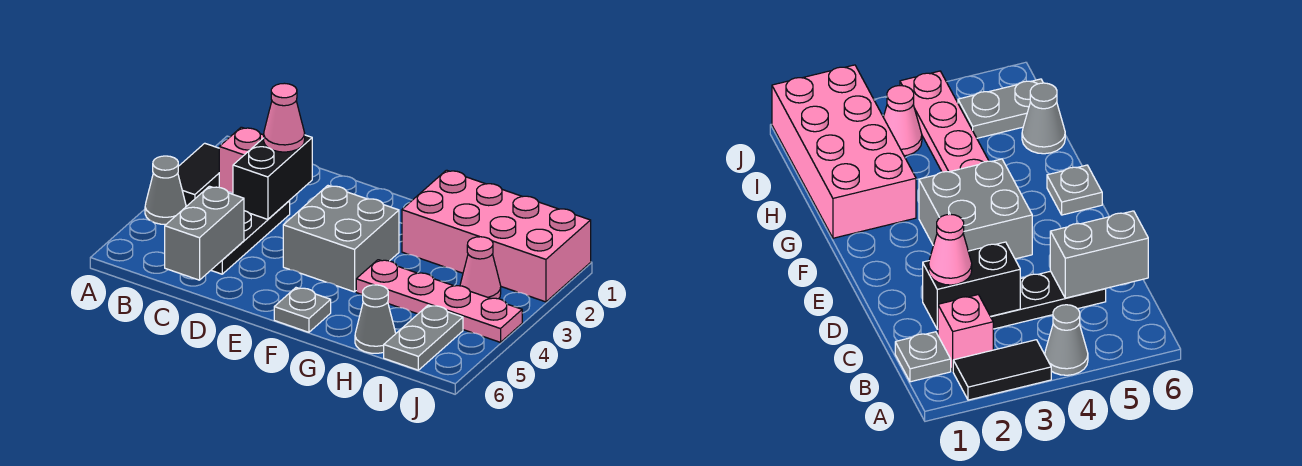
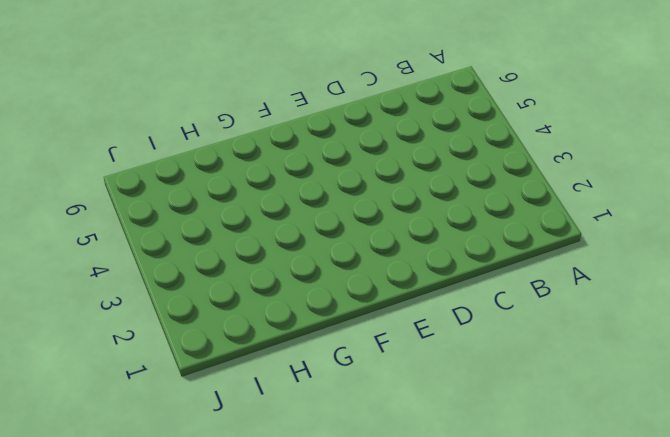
none -> black tile A2:A3 level 1
none -> grey cone A4 level 1
none -> grey plate B1 level 1

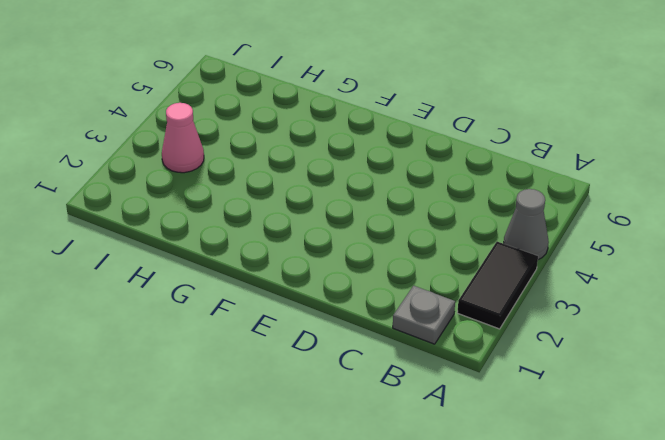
none -> pink brick B2 level 1
none -> black plate C3:C5 level 1
none -> grey brick E3:F4 level 1

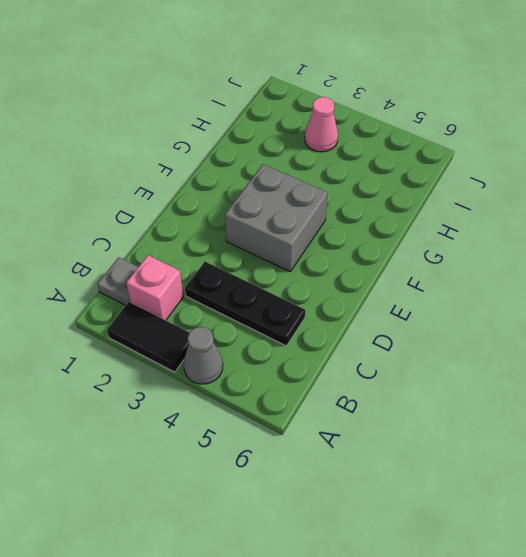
none -> grey plate F6 level 1
none -> pink brick G1:J2 level 1
none -> pink plate G4:J4 level 1

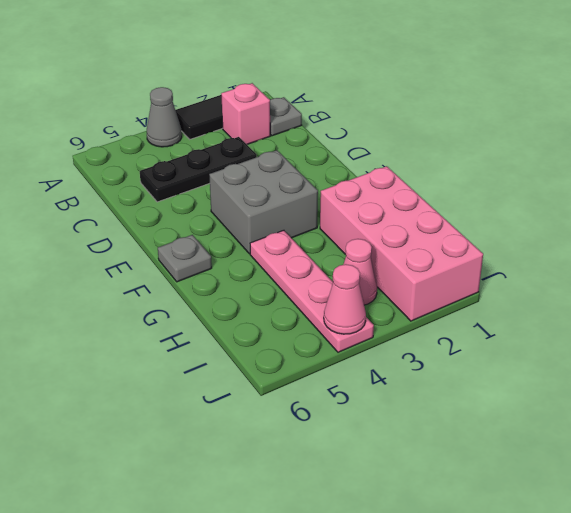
pink cone J4 level 2 -> pink cone C2 level 3
none -> grey cone H6 level 1
none -> grey plate I5:I6 level 1
none -> black brick C2:C3 level 2

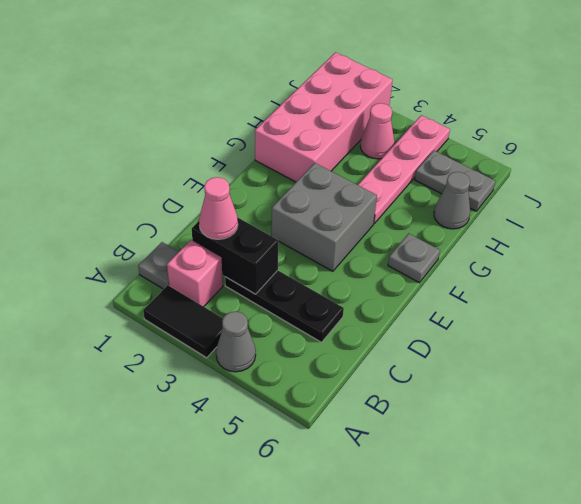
none -> grey brick C5:C6 level 2

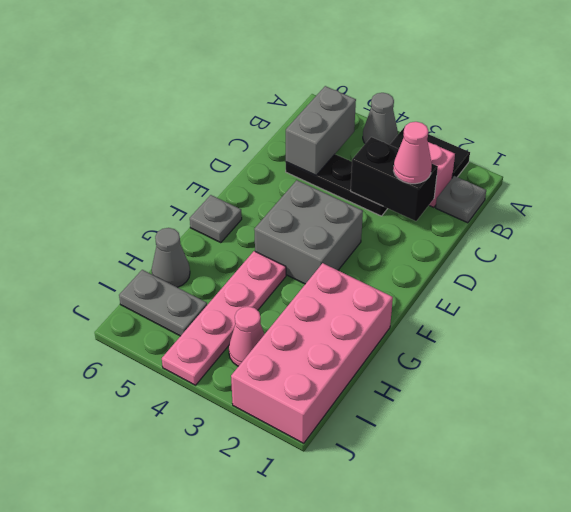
grey brick B5:C5 level 2 -> grey brick C5:C6 level 2

